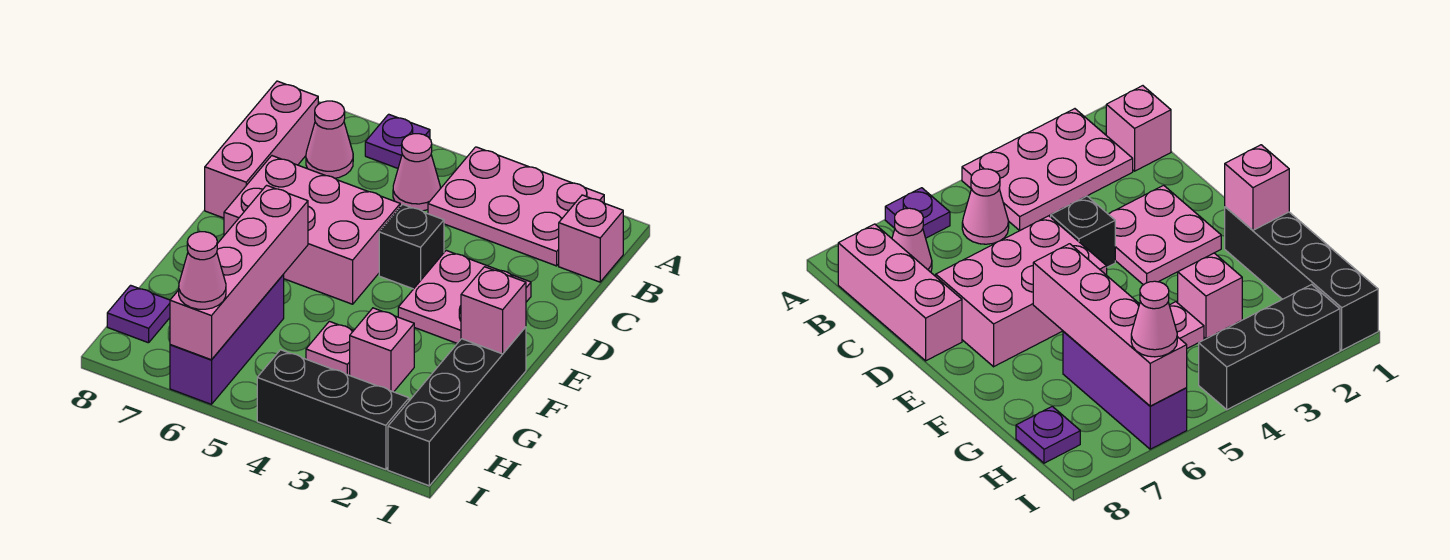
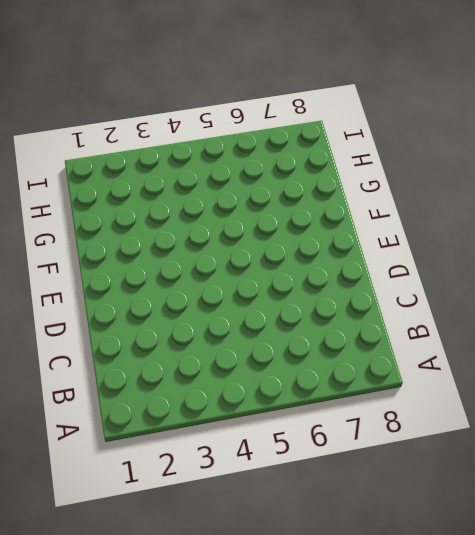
none -> pink plate A2:B4 level 1
none -> purple plate A6 level 1
none -> pink brick B1 level 1

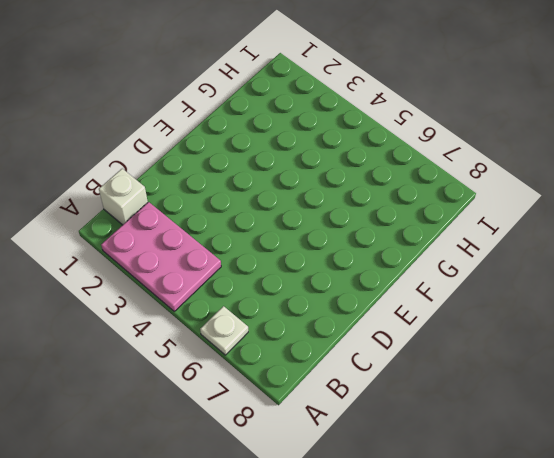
white plate A6 level 1 -> purple plate A6 level 1
white brick B1 level 1 -> pink brick B1 level 1
none -> pink cone B5 level 1
none -> pink cone B7 level 1
none -> pink brick B8:D8 level 1

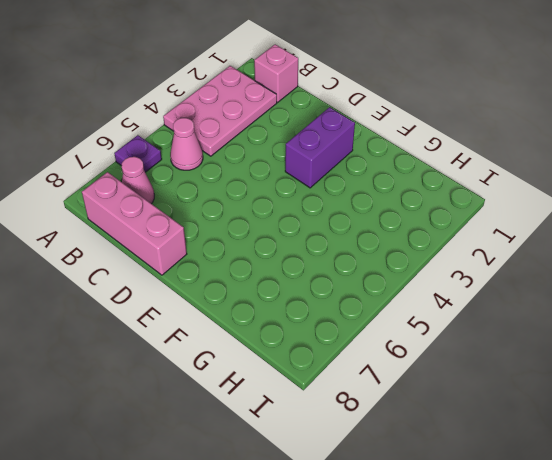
purple brick E2:E3 level 1 -> pink plate D2:E3 level 1
none -> black brick D4 level 1
none -> pink brick D5:E7 level 1
none -> black brick F1:I1 level 1

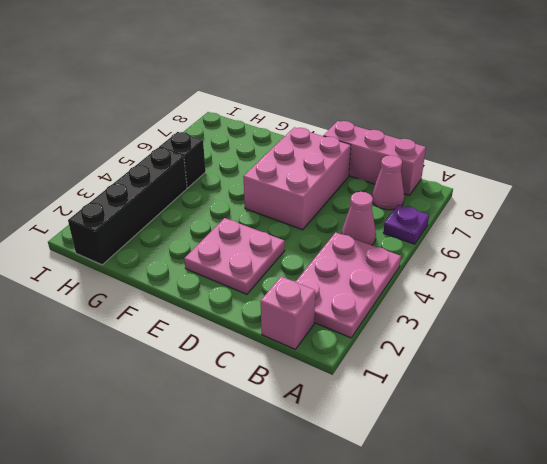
black brick H1:H4 level 1 -> black brick F1:I1 level 1
black brick H5 level 1 -> black brick D4 level 1
none -> pink brick G3 level 1
none -> pink plate G4 level 1
none -> purple brick G6:I6 level 1

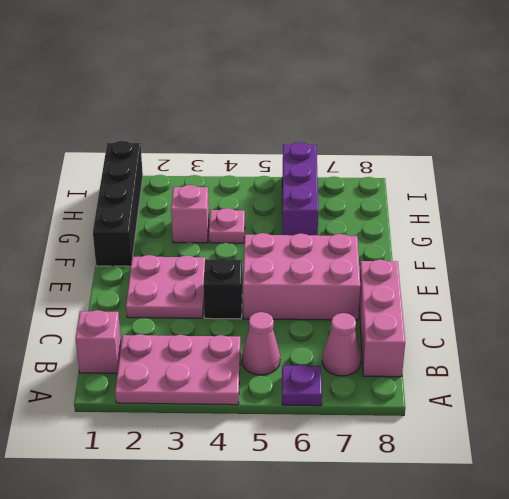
none -> purple plate H8 level 1
none -> black brick I2:I4 level 1
none -> pink brick F1 level 2

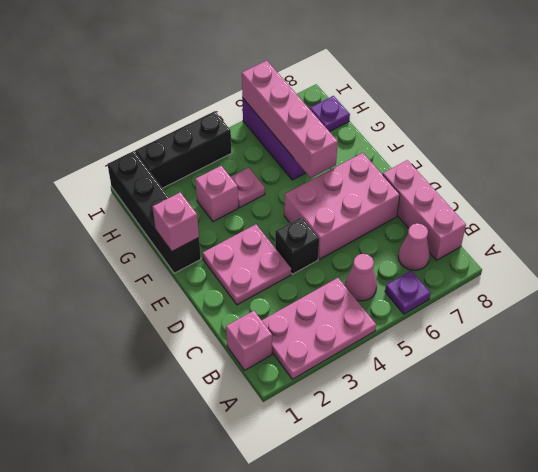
none -> pink cone I6 level 3

